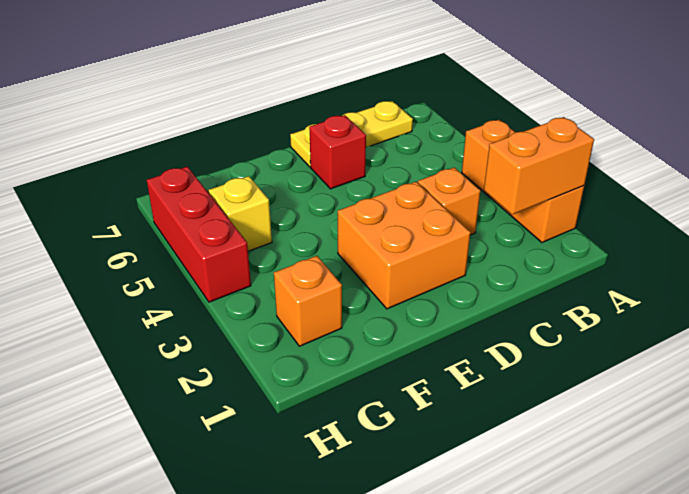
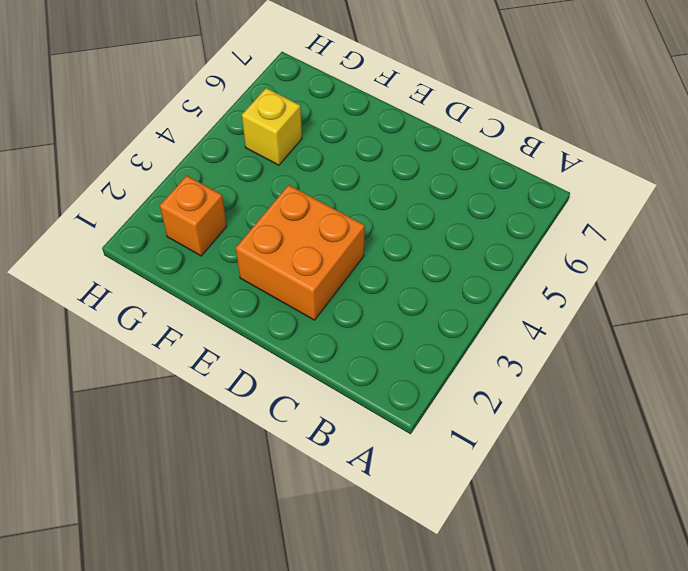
none -> orange brick A2:A4 level 1
none -> yellow plate B7:D7 level 1

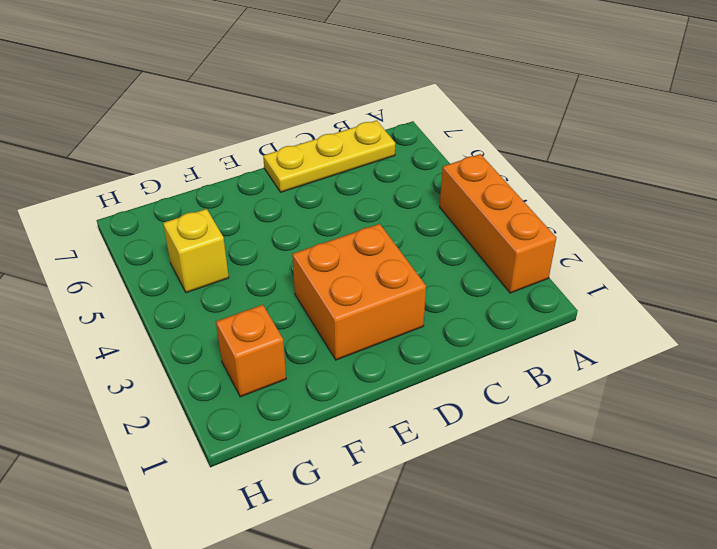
none -> orange brick C3 level 1
none -> red brick D6 level 1

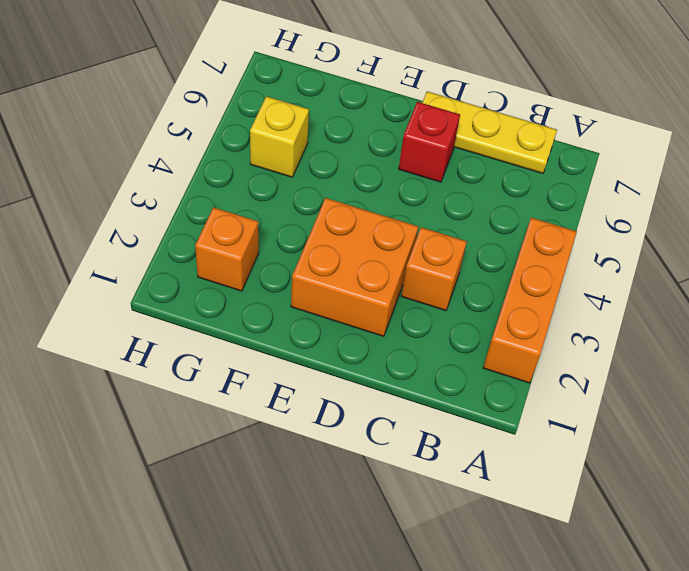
none -> red brick H4:H6 level 1
none -> orange brick A2:B2 level 2

